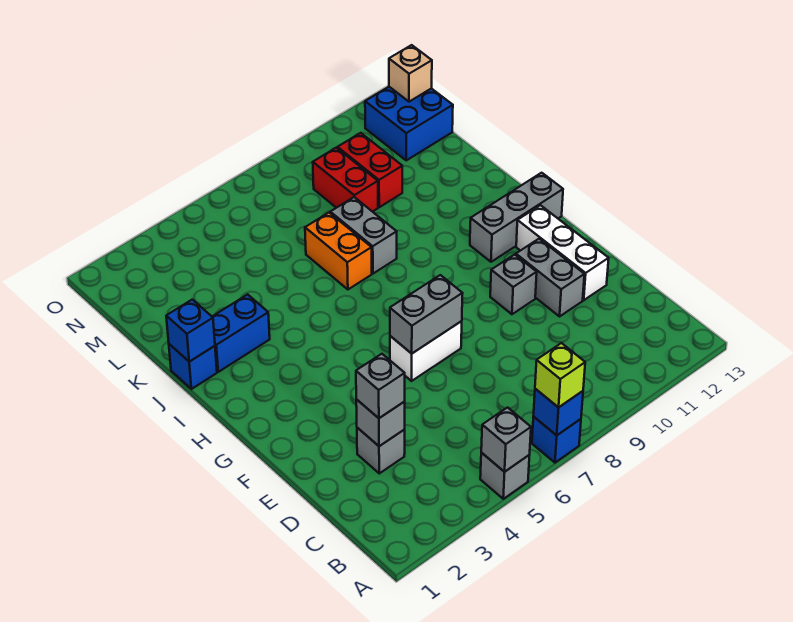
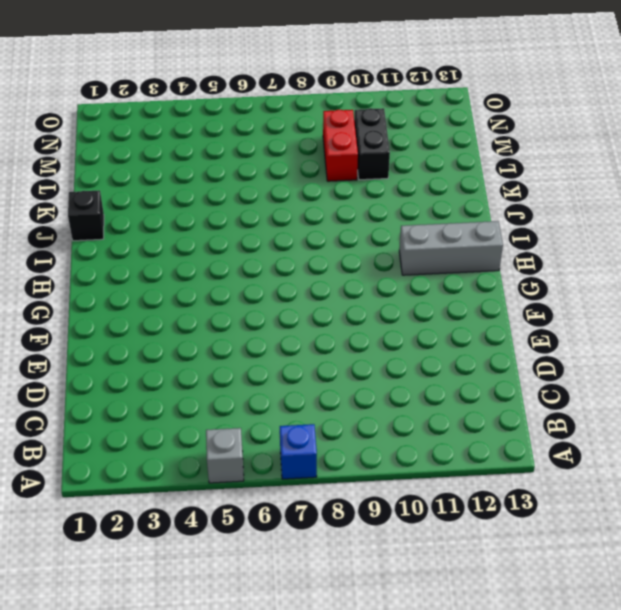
black brick J1 level 1 -> blue brick J1 level 1
black brick L10:M10 level 1 -> red brick L10:M10 level 1
none -> grey brick D3 level 1
none -> grey brick E11:F11 level 1
none -> white brick E12:G12 level 1

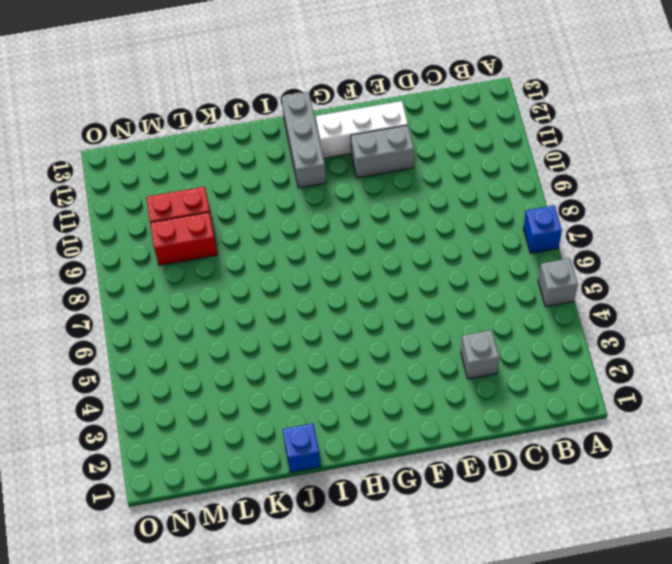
none -> white brick F6:F7 level 1
none -> grey brick F10 level 1
none -> blue brick J2:J3 level 1

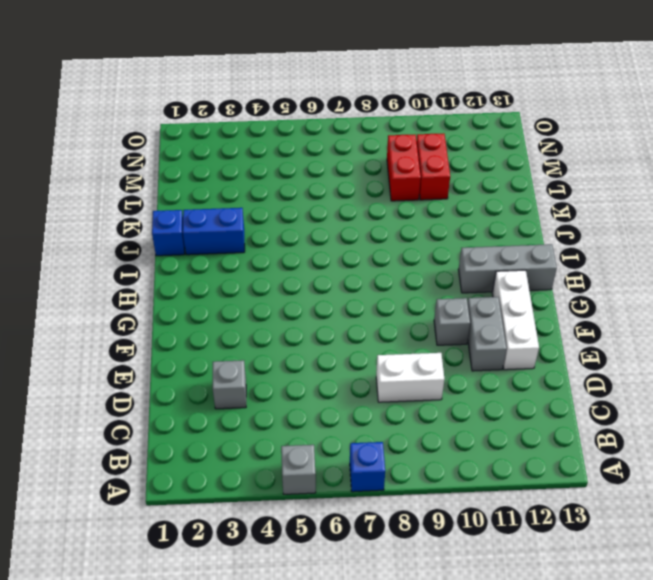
white brick D8:D9 level 1 -> white brick F6:F7 level 1
none -> orange brick J7:K7 level 1
none -> grey brick J8:K8 level 1
none -> blue brick M12:N13 level 1

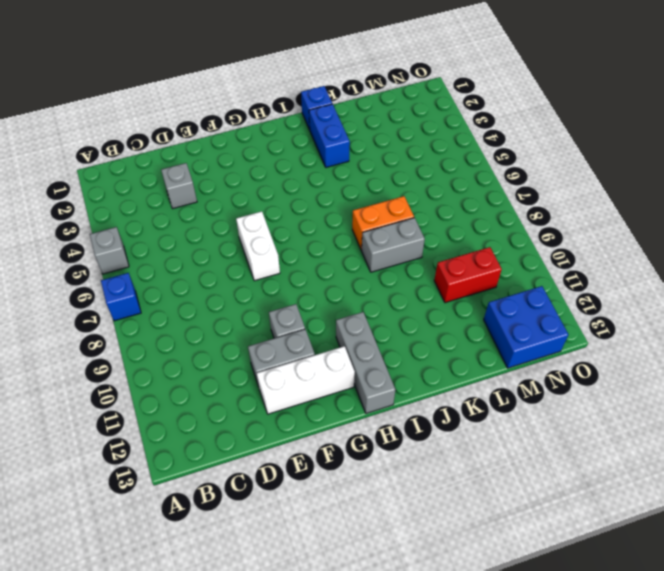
none -> red brick L9:M9 level 1
none -> grey brick A5 level 2
none -> blue brick A7 level 2

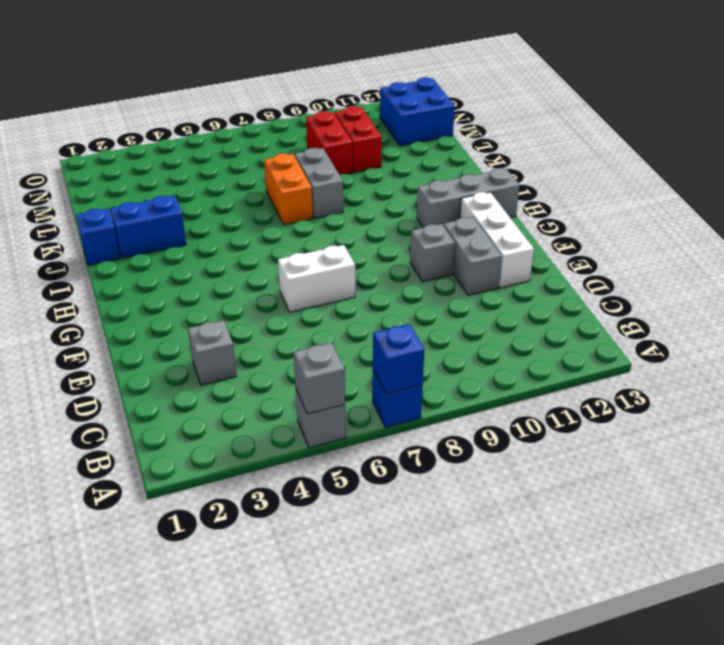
none -> grey brick D3 level 2
none -> grey brick F6:F7 level 2
none -> blue brick J1 level 2

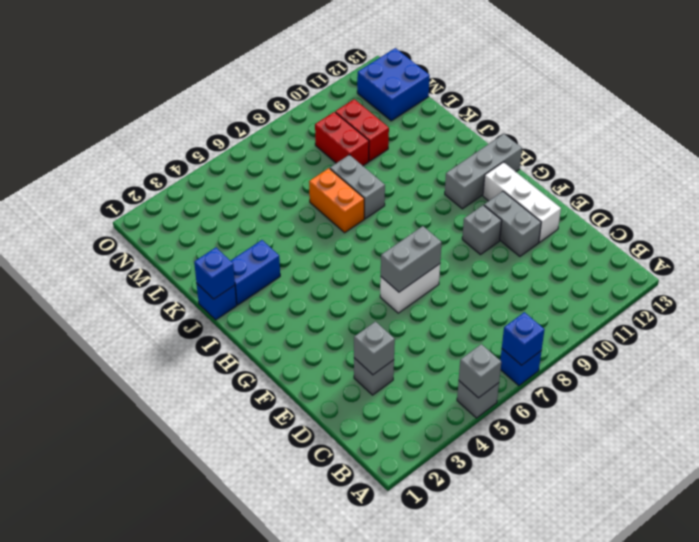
none -> tan brick N13 level 2
none -> lime brick A7 level 3
none -> grey brick D3 level 3

